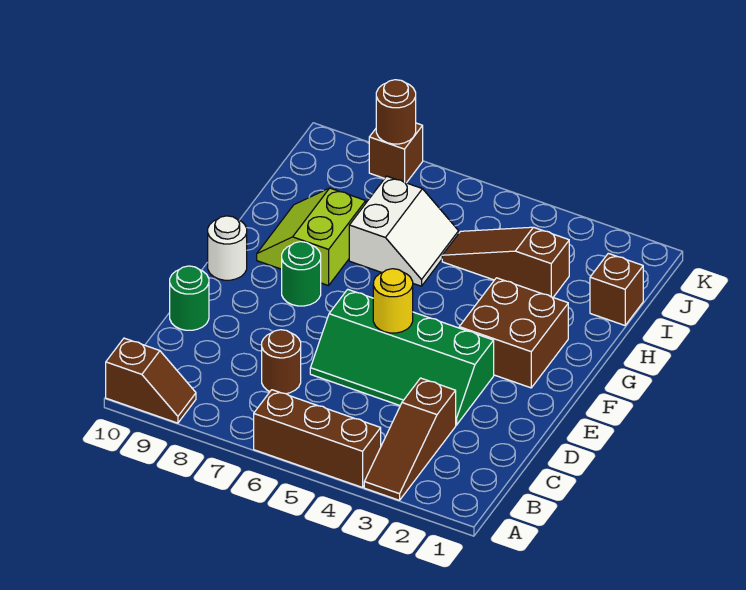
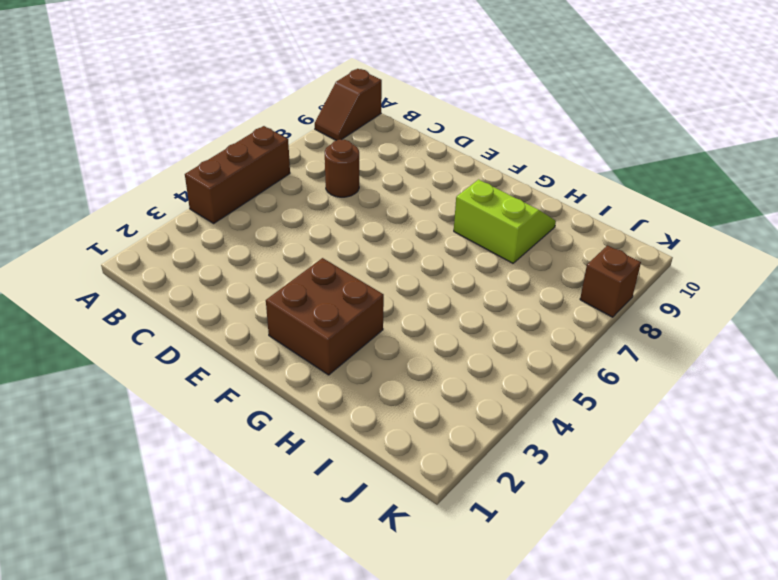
none -> brown slope A3:C3 level 1 top C
none -> green slope D3:E6 level 1 top E
none -> green round brick D10 level 1

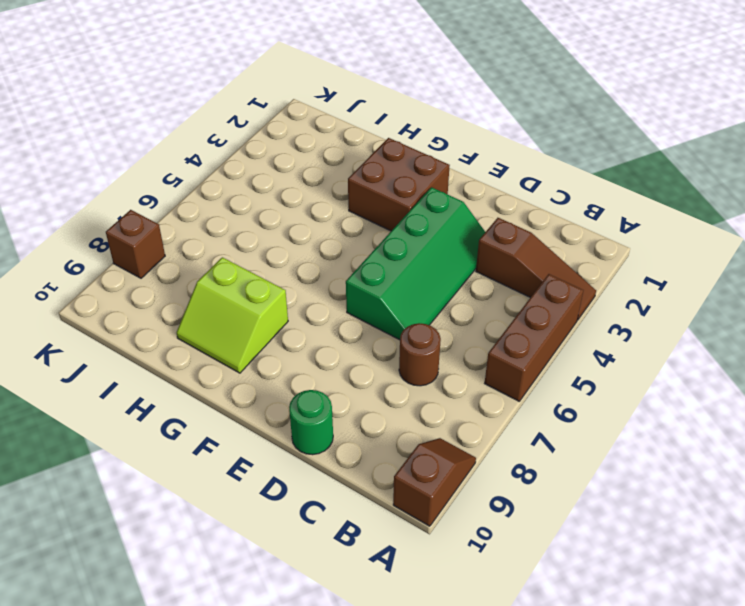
none -> green round brick F8 level 1
none -> white round brick F10 level 1
none -> white slope H6:I7 level 1 top 7

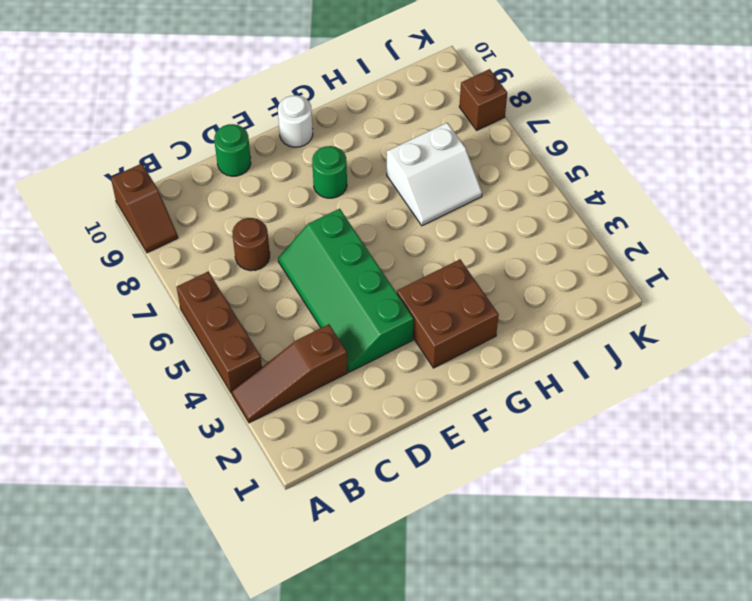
none -> lime slope G8:H9 level 1 top 8
none -> brown brick I1 level 1
none -> brown slope I3:I5 level 1 top 3

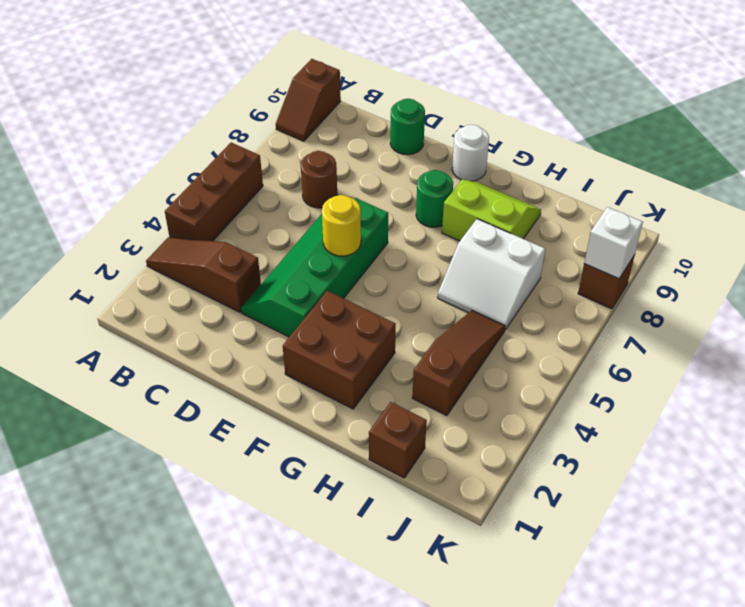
white brick K8 level 2 -> brown round brick K8 level 2

